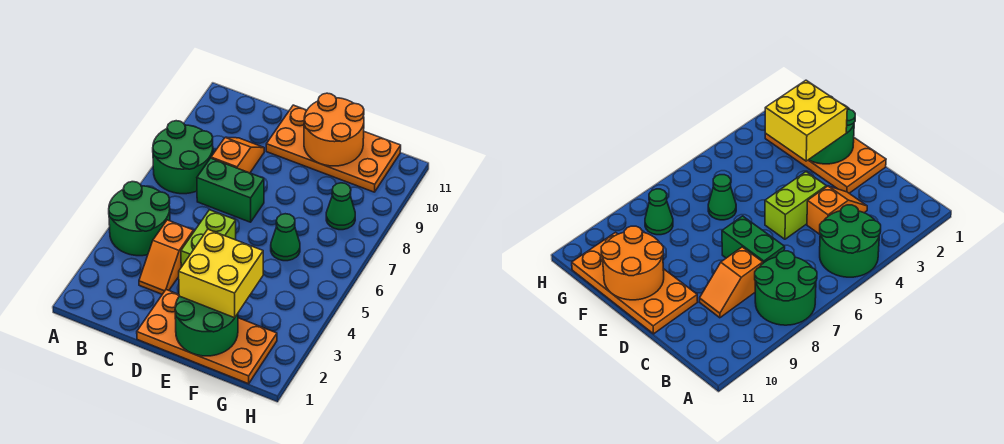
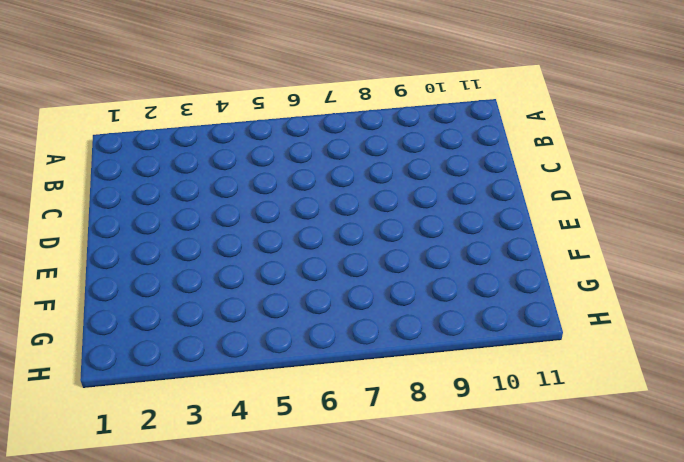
none -> green round brick A4:B5 level 1
none -> green round brick A7:B8 level 1
none -> orange slope C3:C4 level 1 top 4

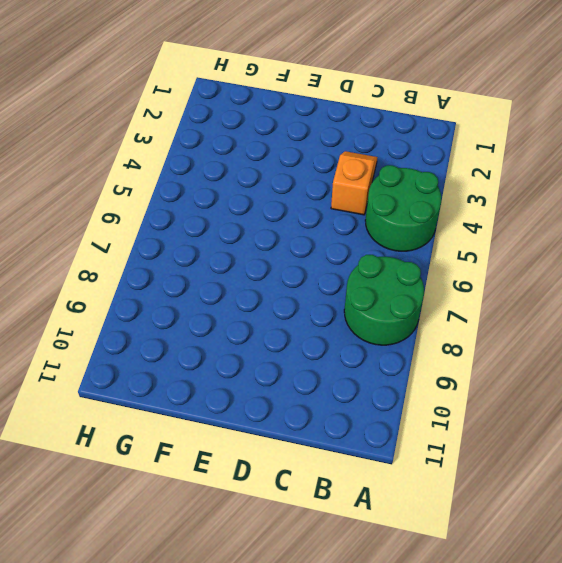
none -> green brick C7:D7 level 1
none -> orange slope C8:C9 level 1 top 8
none -> orange plate D1:G2 level 1

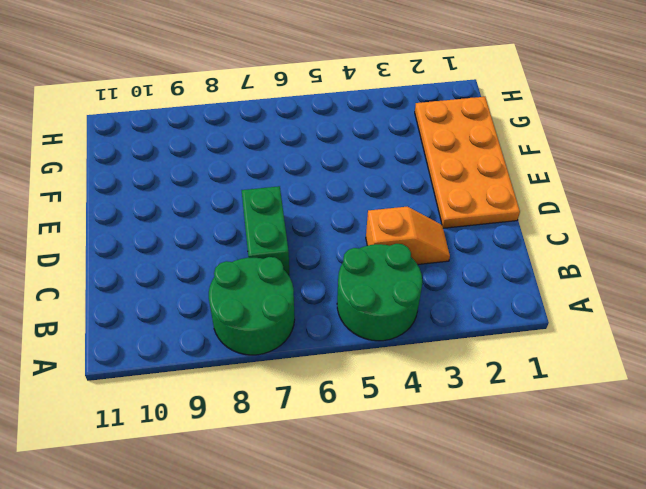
none -> orange slope C8:C9 level 1 top 8
none -> lime brick D4:D5 level 1
none -> orange plate D10:G11 level 1

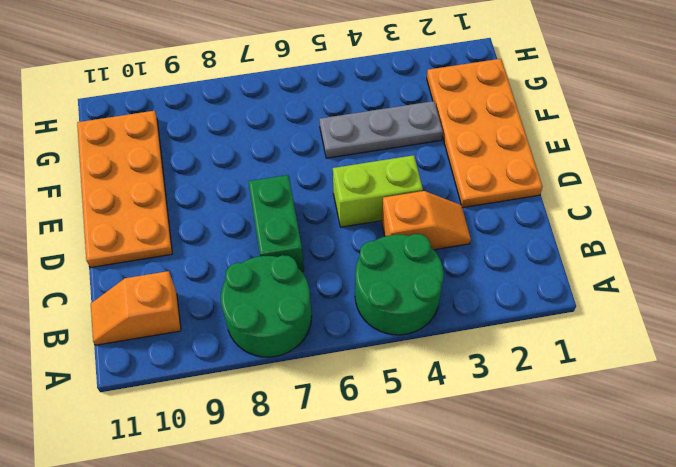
orange slope B10:B11 level 1 top 10 -> orange slope C8:C9 level 1 top 8
grey plate F3:F5 level 1 -> none
none -> green cone F6 level 1
none -> green cone G8 level 1
none -> green round brick E1:F2 level 2

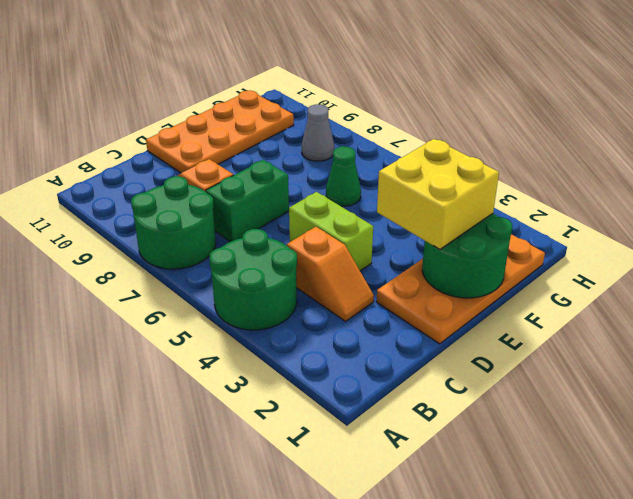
grey cone G8 level 1 -> green cone G8 level 1
none -> orange round brick E10:F11 level 2

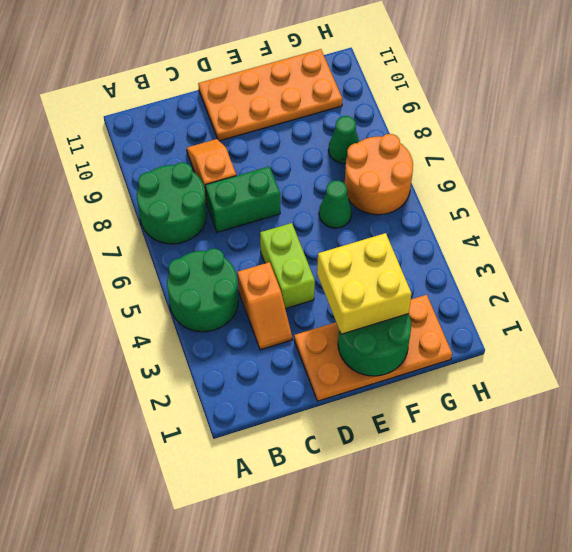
orange round brick G6:H7 level 1 -> orange round brick E10:F11 level 2

